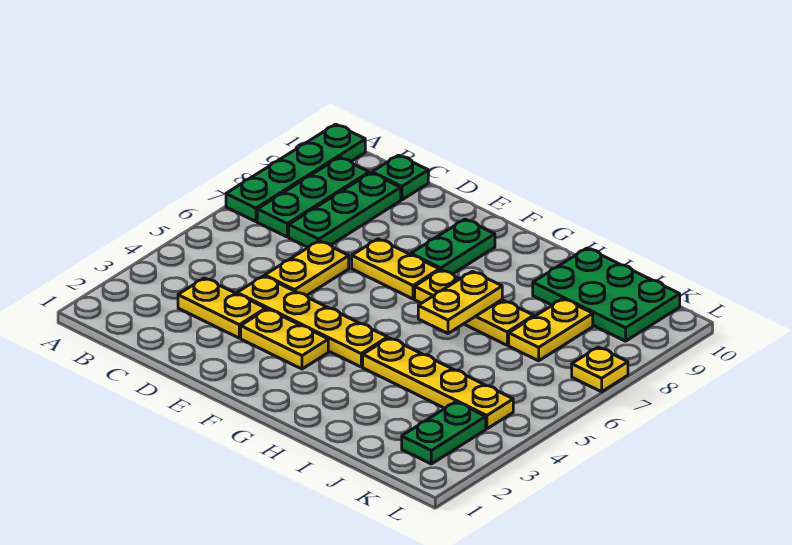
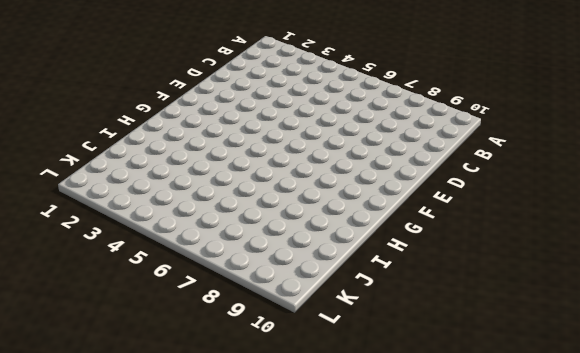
none -> green plate A7:A10 level 1
none -> green plate B7:B9 level 1
none -> yellow plate C3:D3 level 1

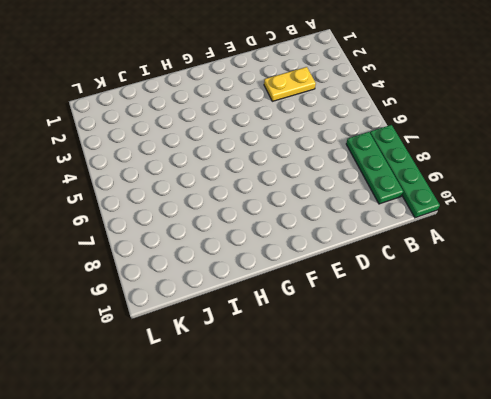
none -> green plate C7:C9 level 1
none -> green plate C10 level 1
none -> yellow plate D4:G4 level 1

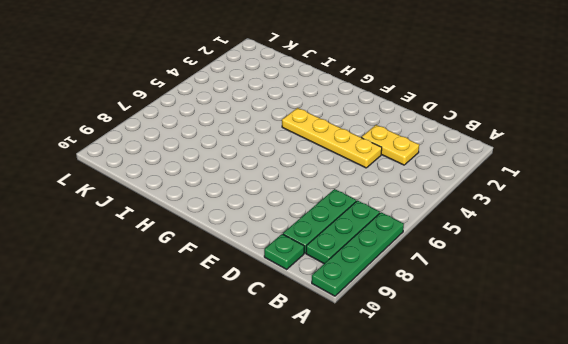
none -> yellow plate D5:D6 level 1
none -> yellow plate E3:F3 level 1
none -> yellow plate E7:F7 level 1

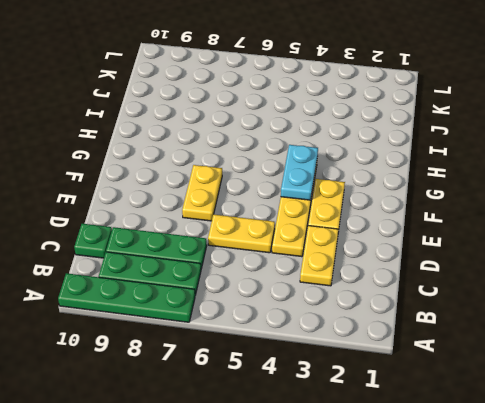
cyan plate F4:G4 level 2 -> none
none -> green plate F8:F9 level 1
none -> yellow plate G7:I7 level 1
none -> yellow plate H4:K4 level 1

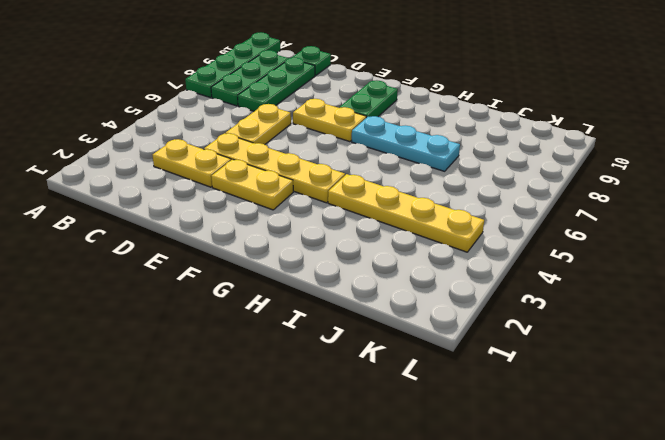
cyan plate G7:I7 level 1 -> yellow plate G7:I7 level 1
none -> green plate I9:K10 level 1
none -> yellow plate J7:J8 level 1
none -> green plate K2:K3 level 1

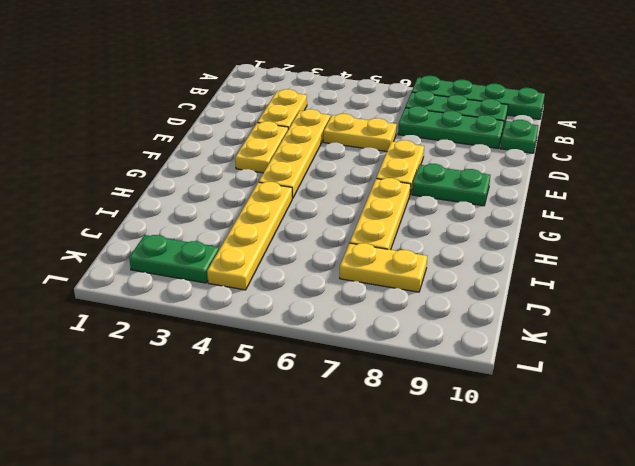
none -> green plate I9:K10 level 1
none -> yellow plate L7 level 1
none -> yellow plate H6:H7 level 2

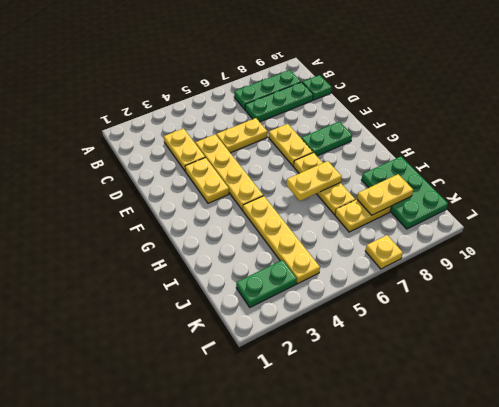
yellow plate J8:J9 level 2 -> none
none -> green plate A7:A10 level 1

